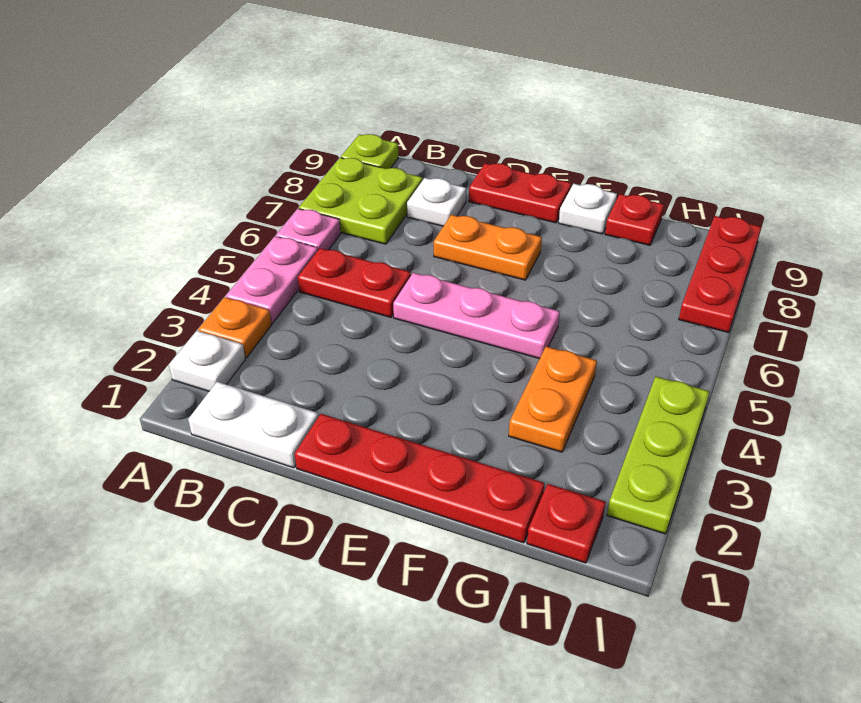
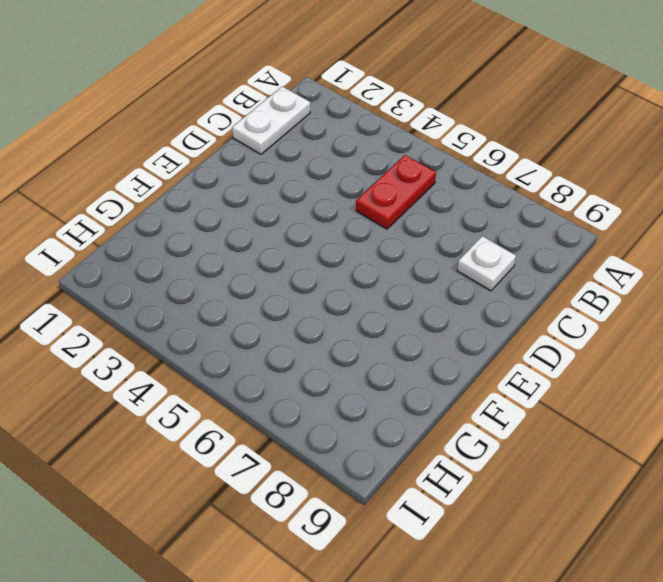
none -> white plate A2 level 1
none -> orange plate A3 level 1
none -> pink plate A4:A5 level 1

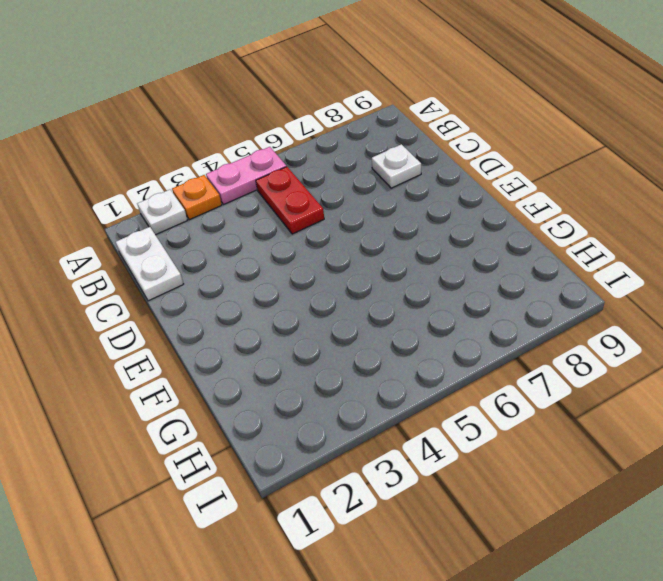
none -> pink plate A6 level 1
none -> lime plate A7:B8 level 1
none -> lime plate A9 level 1

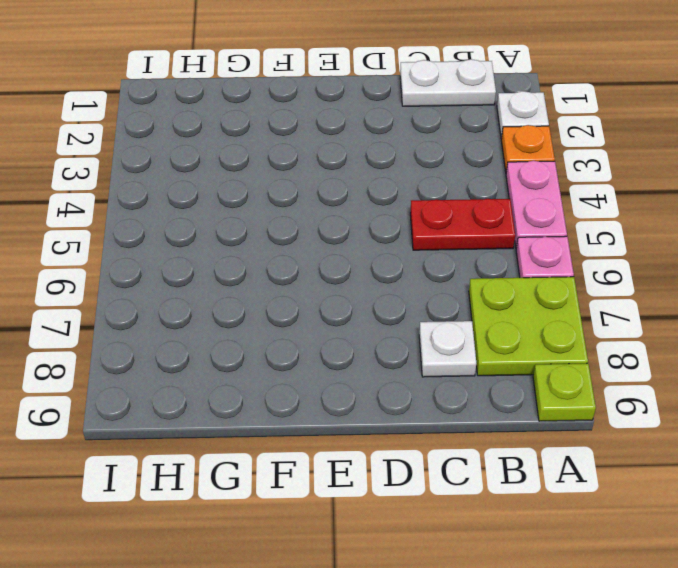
none -> red plate D1:G1 level 1
none -> pink plate D5:F5 level 1
none -> orange plate D7:E7 level 1

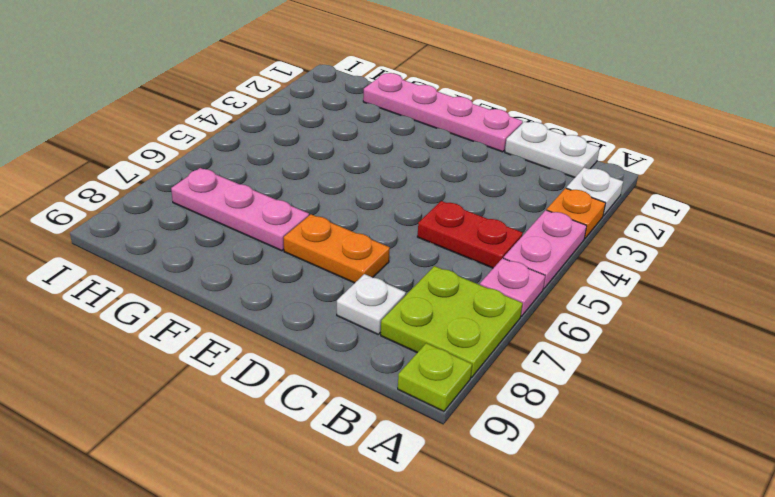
pink plate D1:G1 level 1 -> red plate D1:G1 level 1
pink plate F7:H7 level 1 -> pink plate D5:F5 level 1
none -> red plate D9:E9 level 1
none -> white plate F9 level 1
none -> orange plate G3:G4 level 1

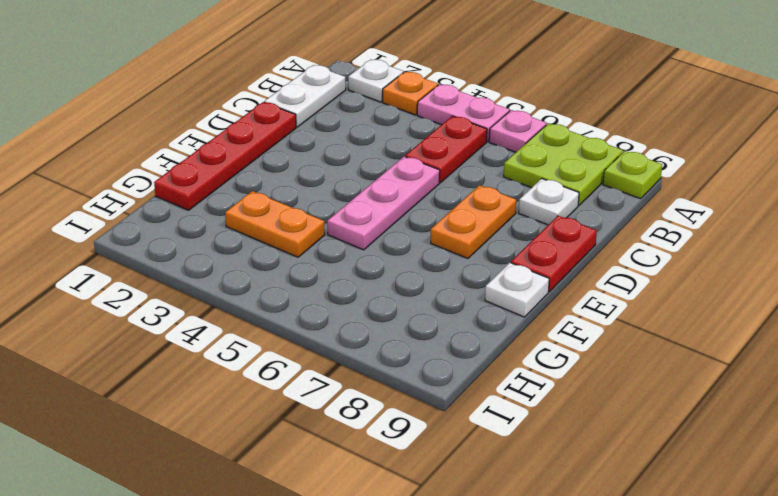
none -> red plate G9 level 1
none -> red plate H1 level 1
none -> lime plate I2:I4 level 1

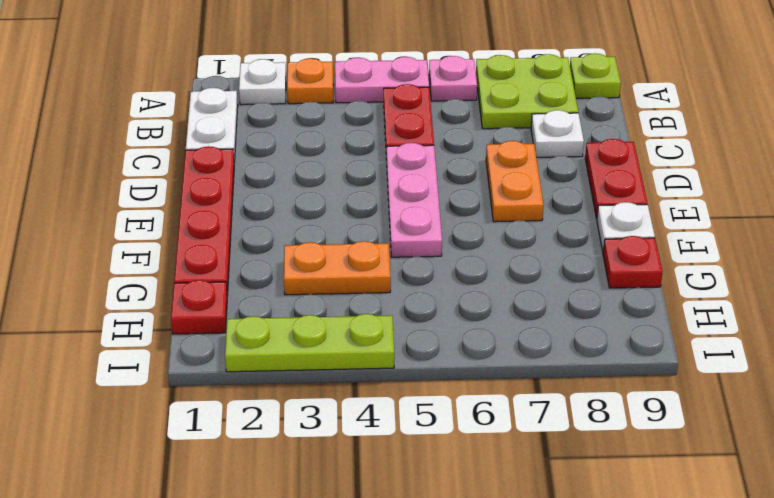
none -> red plate I7:I9 level 1

